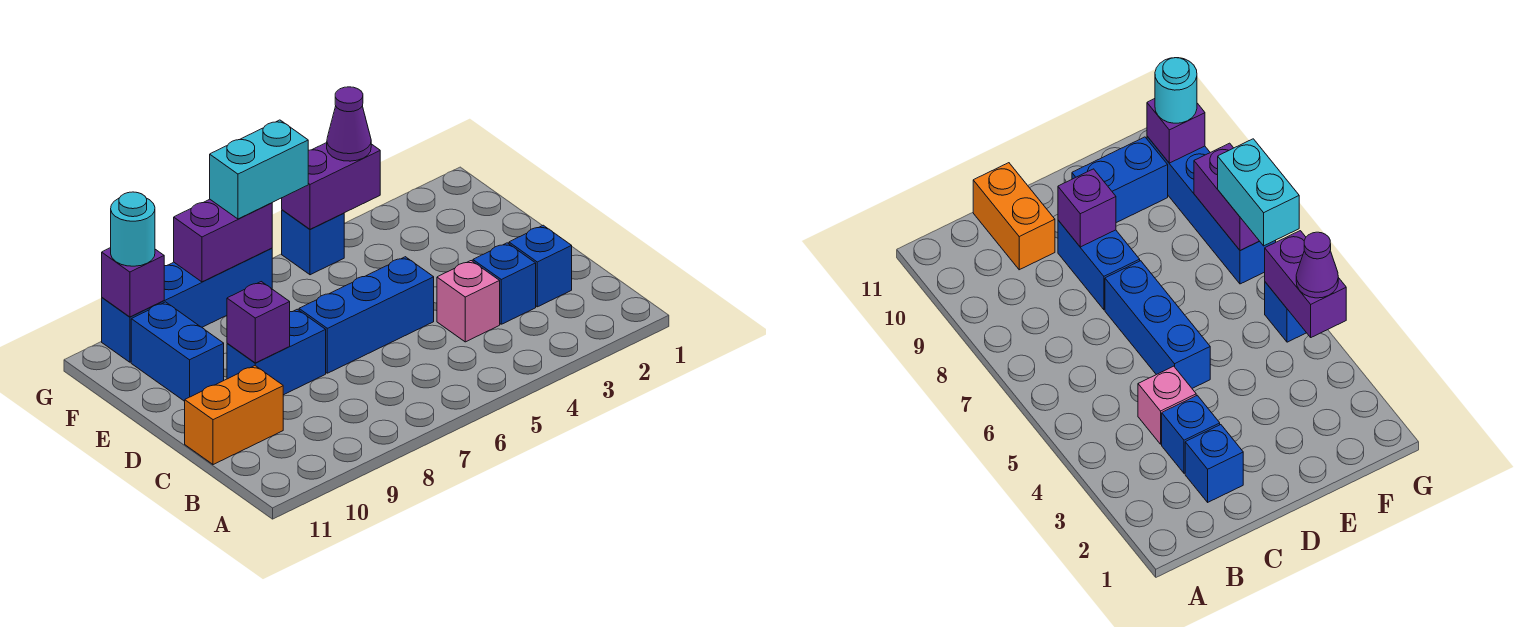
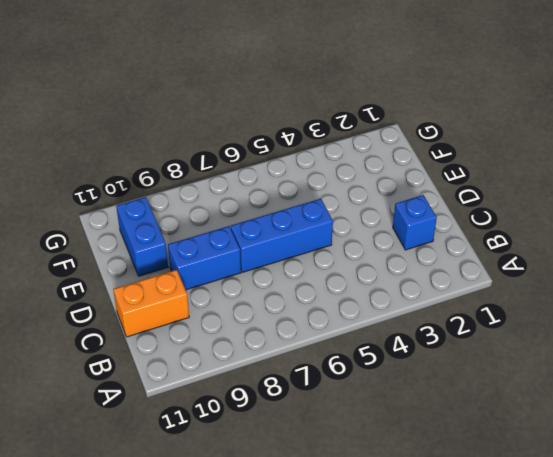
none -> blue brick C3 level 1
none -> pink brick C4 level 1
none -> blue brick G5 level 1

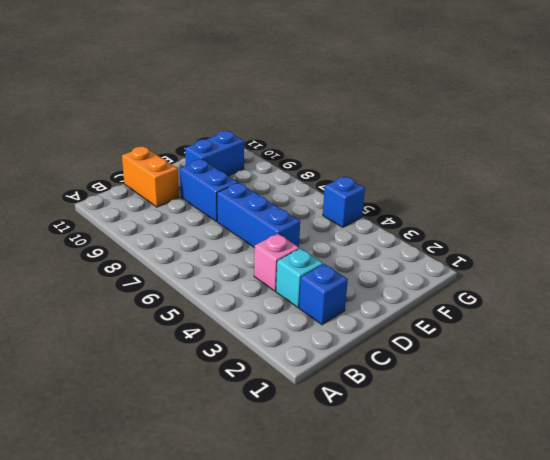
cyan brick C3 level 1 -> blue brick C3 level 1
none -> blue brick G7:G10 level 1
none -> purple brick D9 level 2
none -> purple brick G4:G5 level 2

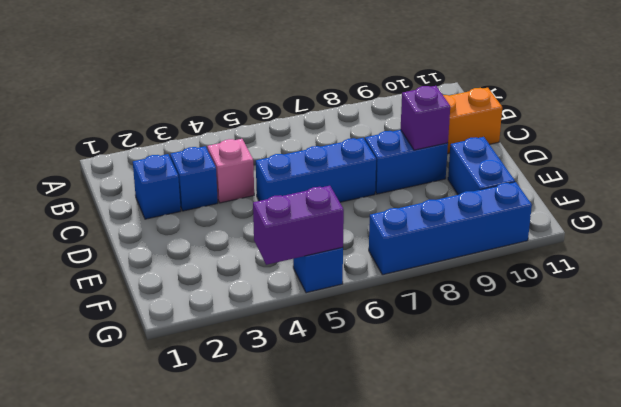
none -> purple brick G7:G8 level 2
none -> purple brick G10 level 2
none -> purple cone G4 level 3

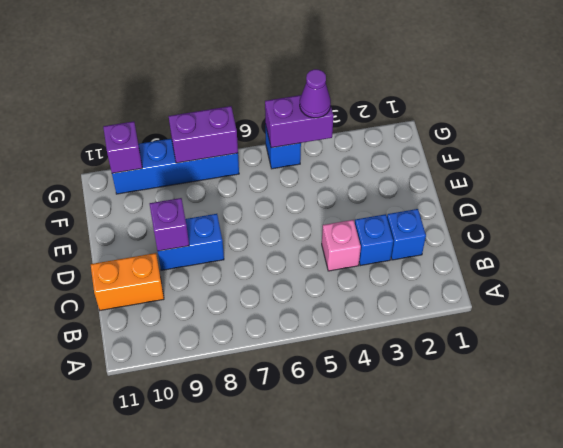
none -> blue brick D5:D7 level 1
none -> blue brick E10:F10 level 1
none -> cyan brick G6:G7 level 3

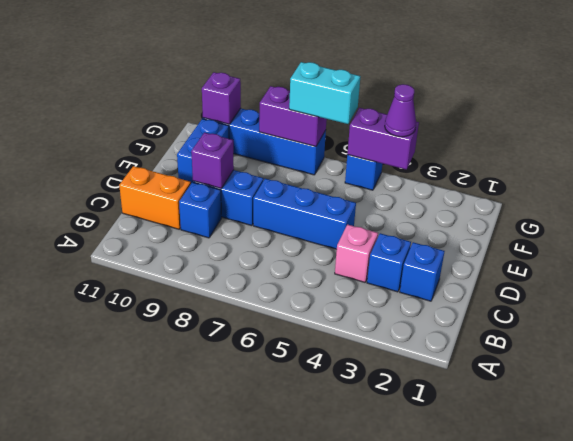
blue brick C9 level 1 -> none
none -> cyan round brick G10 level 3

